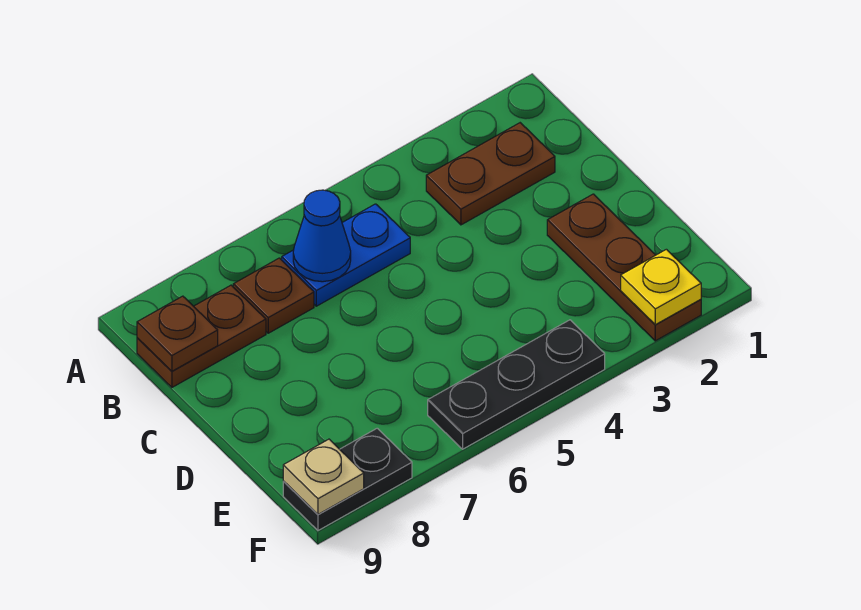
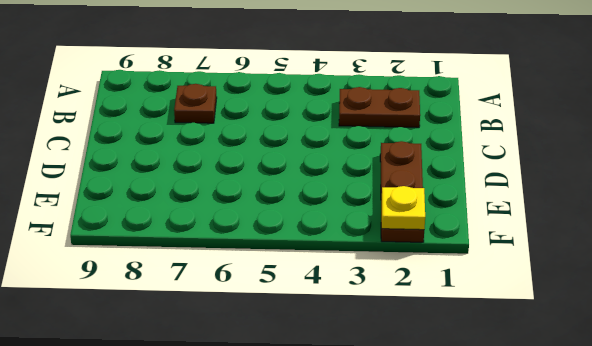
none -> blue plate B5:B6 level 1
none -> brown plate B8:B9 level 1

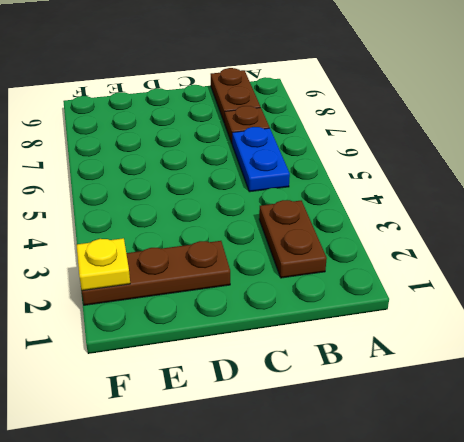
none -> black plate F4:F6 level 1
none -> black plate F8:F9 level 1

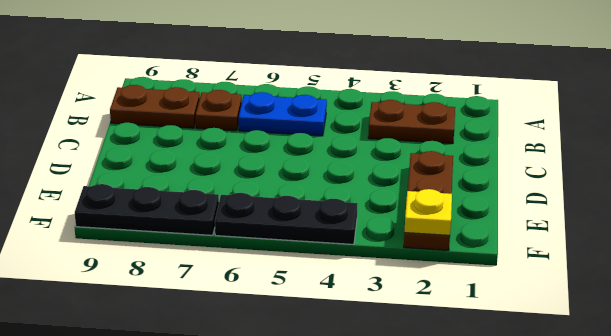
black plate F7:F9 level 1 -> black plate F8:F9 level 1
none -> blue cone B6 level 2
none -> brown plate B9 level 2

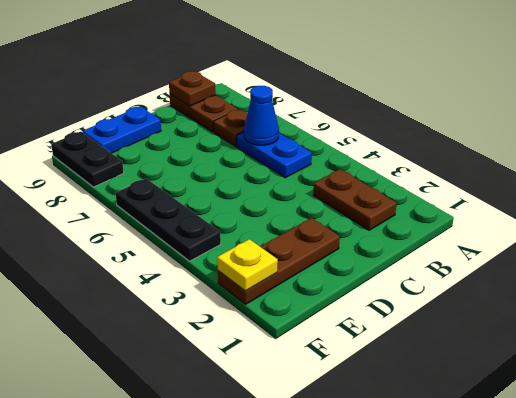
blue plate D9:E9 level 1 -> none
none -> tan plate F9 level 2

